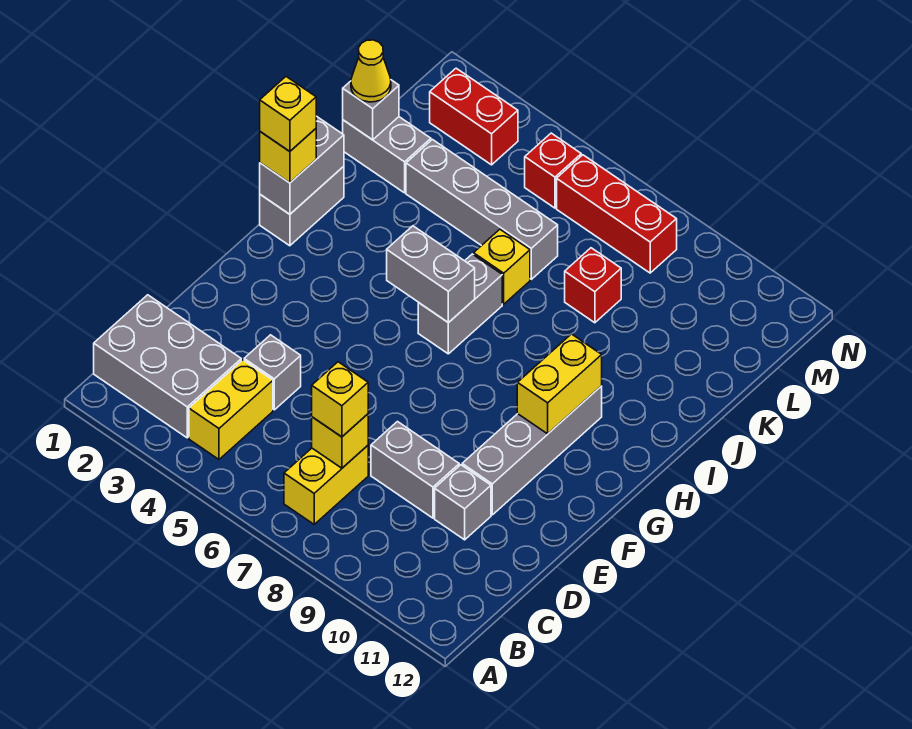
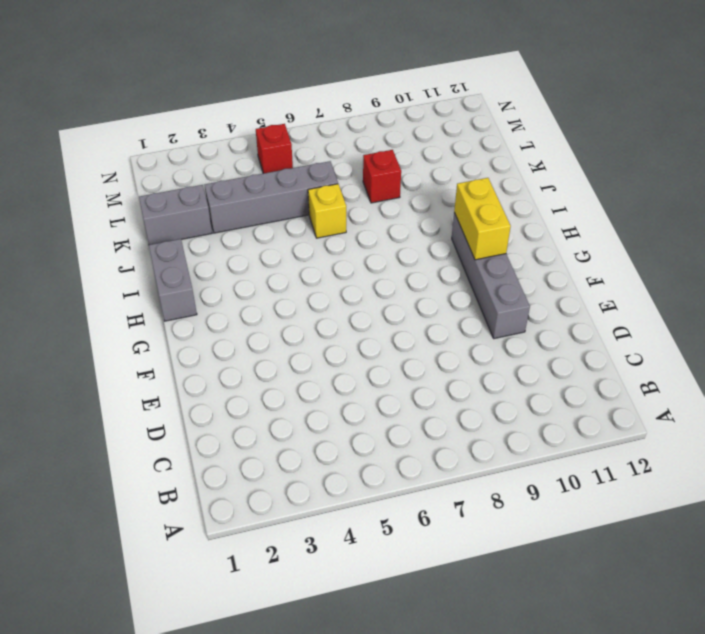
none -> grey brick B1:C3 level 1
none -> yellow brick B4:C4 level 1
none -> yellow brick B7:C7 level 1

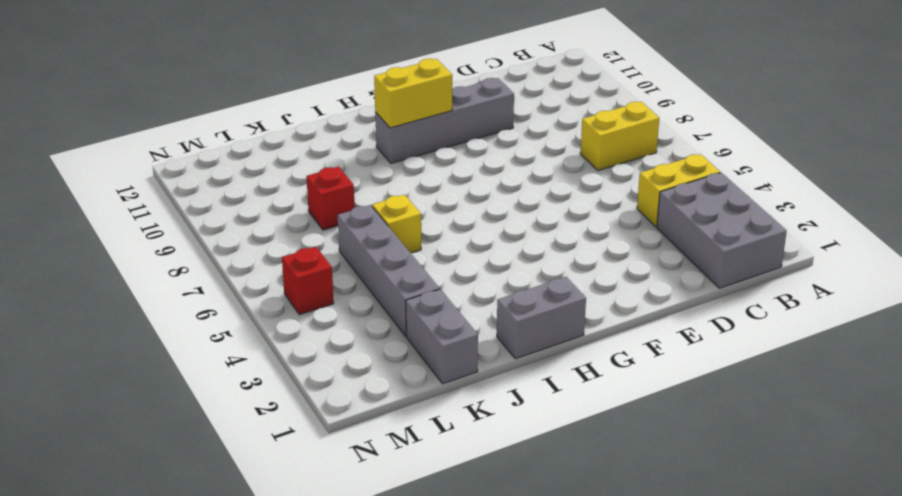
none -> grey brick D4 level 1
none -> grey brick D8:D9 level 1
none -> grey brick D10 level 1

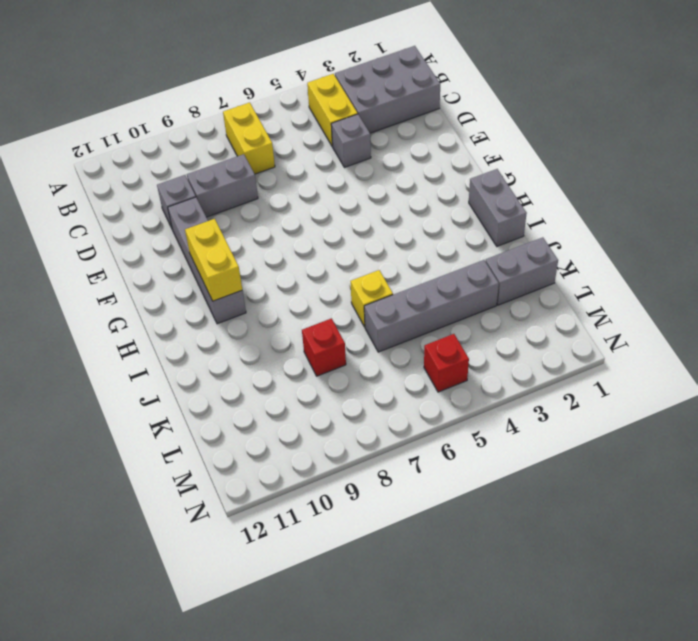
none -> grey brick H6:I6 level 1
none -> red brick M2:M3 level 1
none -> red brick M6:M8 level 1

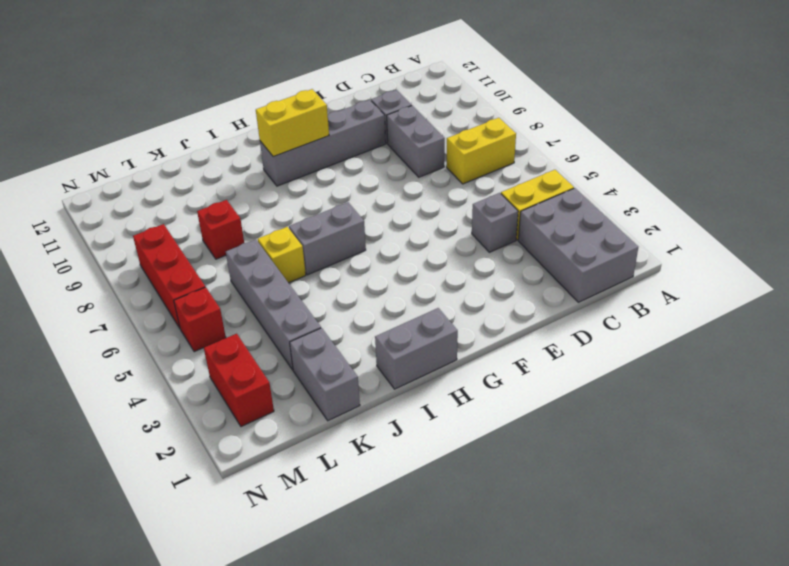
none -> yellow brick C7 level 2
none -> grey brick H1:I1 level 2
none -> grey brick H5:H6 level 2

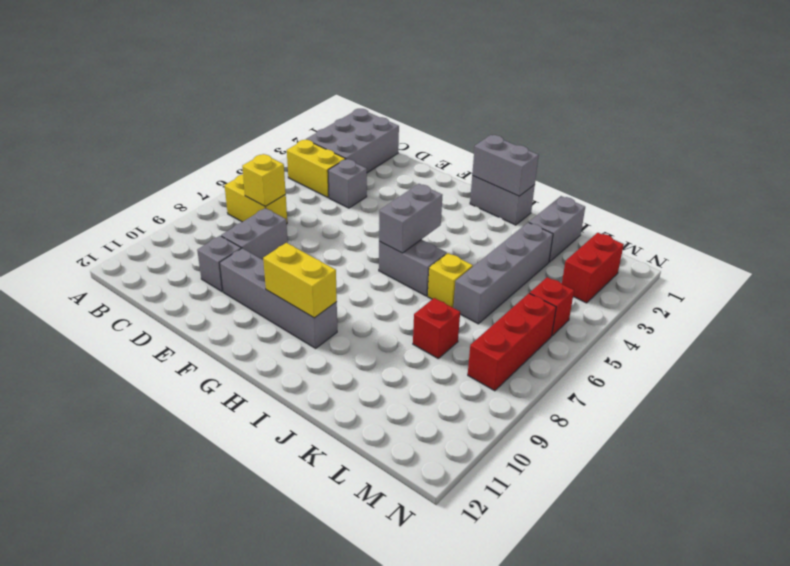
none -> grey brick K1 level 2
none -> yellow brick C7 level 3
none -> yellow brick H1 level 3

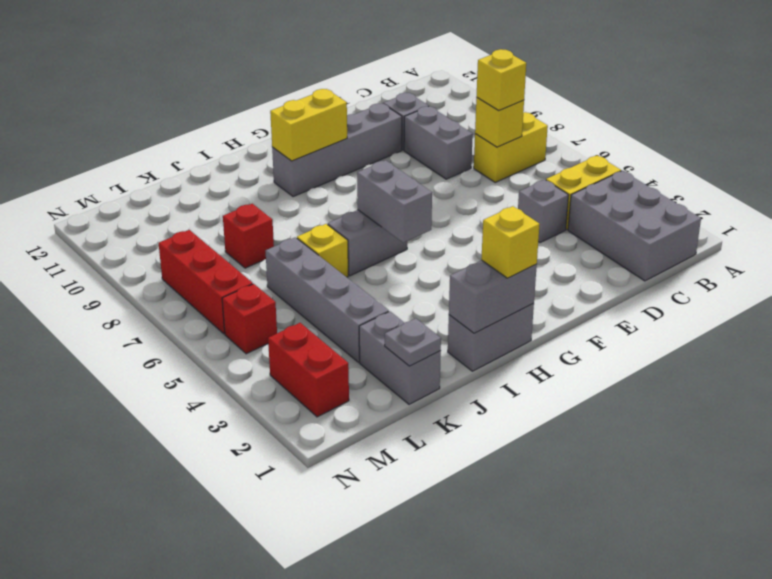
grey plate K1 level 2 -> grey brick K1 level 2
none -> yellow cone K1 level 3
none -> yellow brick H1 level 4

